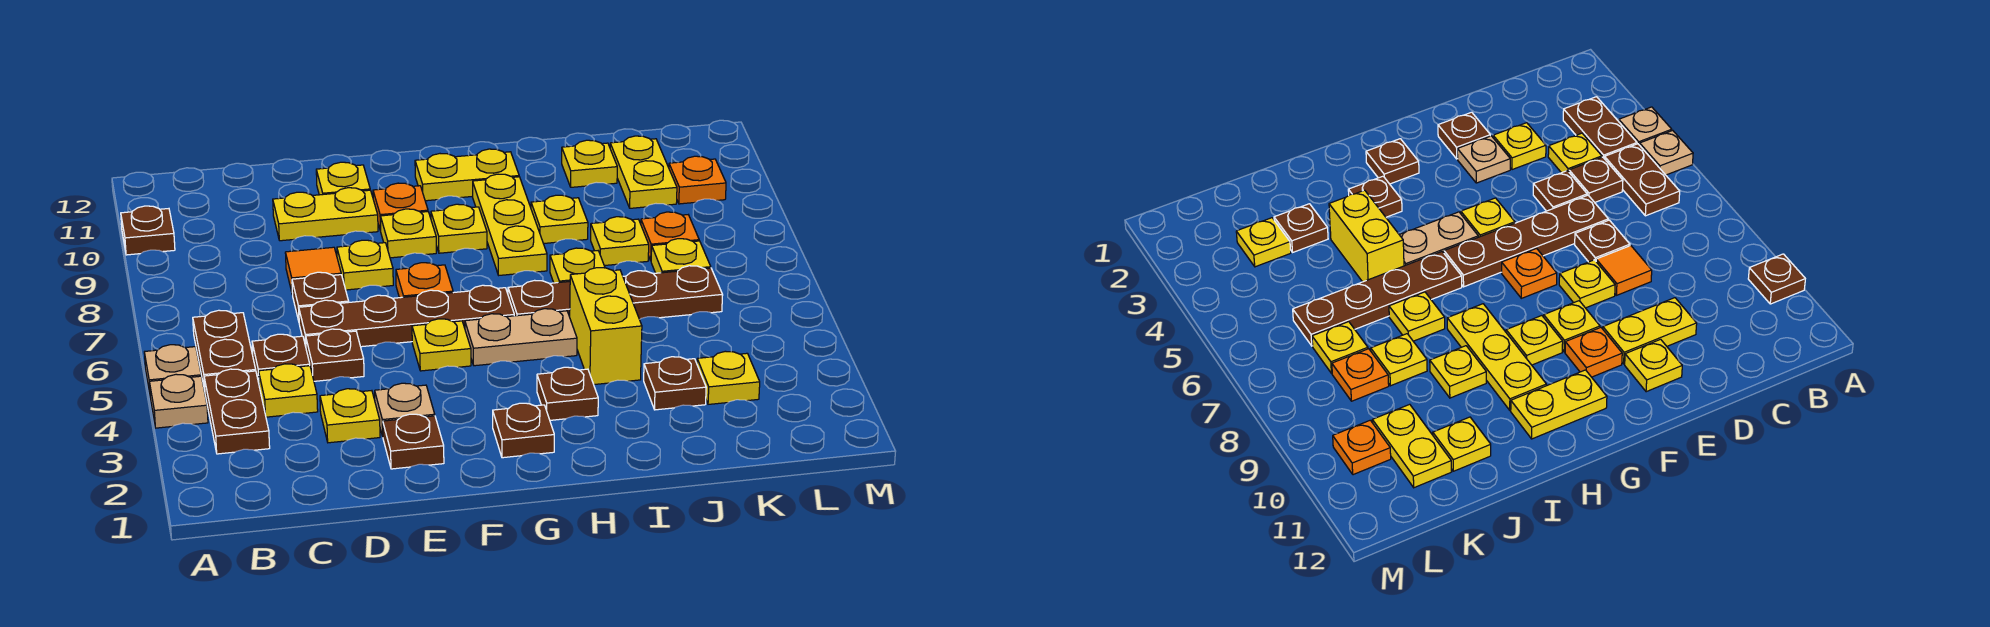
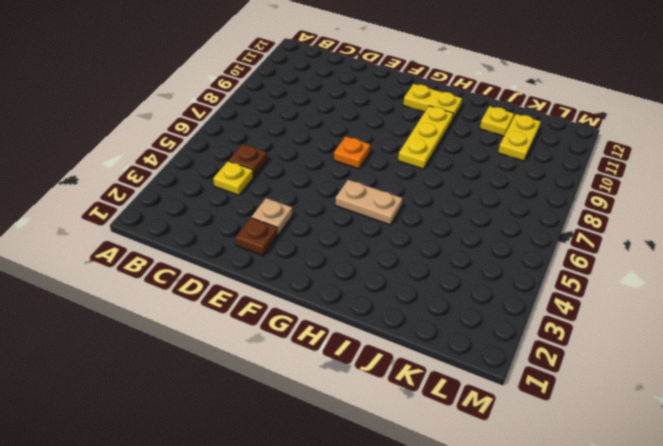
none -> tan plate A4 level 1
none -> tan plate A5 level 1
none -> brown plate A10 level 1
none -> brown plate B3:B4 level 1

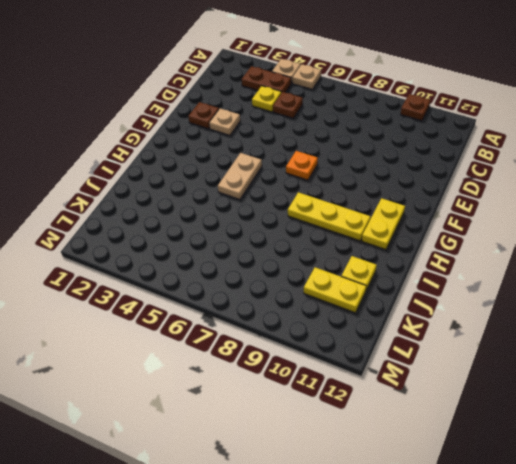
none -> brown plate B5:B6 level 1
none -> yellow plate D3 level 1
none -> brown plate D5 level 1
none -> brown plate D6:G6 level 1

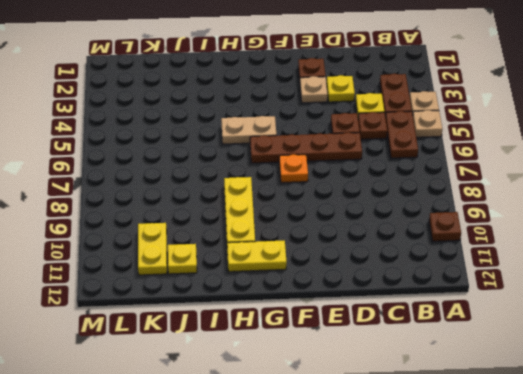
none -> brown plate D7 level 1
none -> orange tile D8 level 1
none -> yellow plate D10:E10 level 1
none -> yellow plate E8 level 1

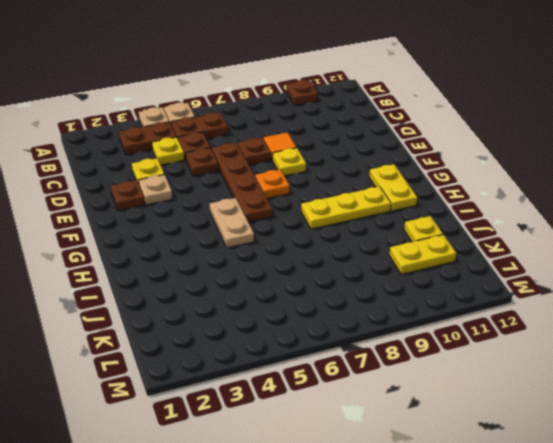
none -> yellow plate D10:E10 level 1
none -> yellow plate E11 level 1
none -> yellow plate F5 level 1
none -> yellow plate F9 level 1

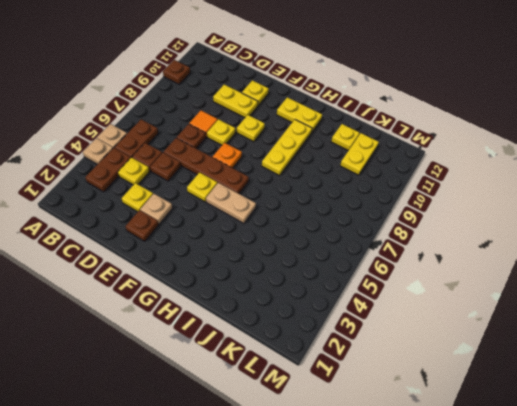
none -> orange plate F10 level 1
none -> brown plate G2 level 1
none -> yellow plate G9 level 1
none -> brown plate H3 level 1

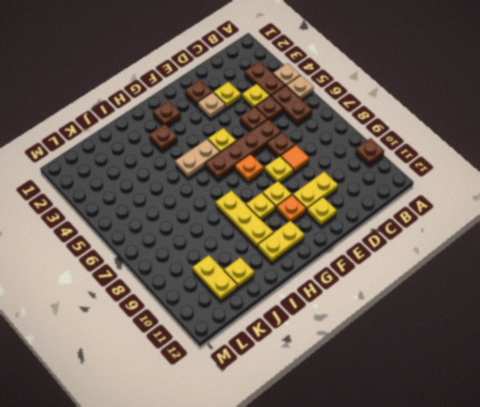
none -> brown plate H6:K6 level 1
none -> yellow brick I4:I5 level 1
none -> yellow plate I7 level 1
none -> yellow plate I9 level 1

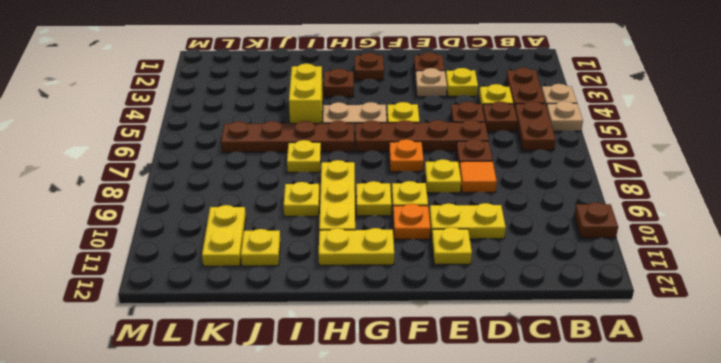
none -> brown plate J3 level 1
none -> yellow plate J8 level 1
none -> yellow plate K3 level 1
none -> yellow plate K7 level 1

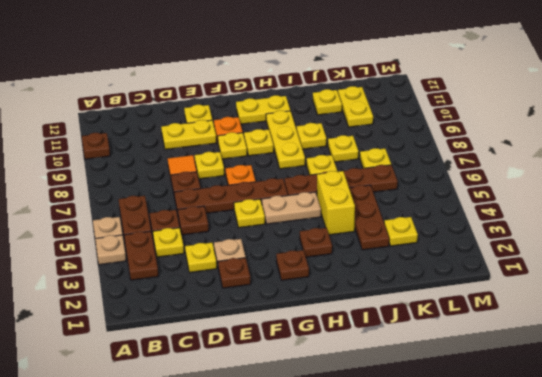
brown plate J3:J5 level 1 -> brown plate J3 level 1
none -> orange plate K8 level 1
none -> orange plate L10 level 1

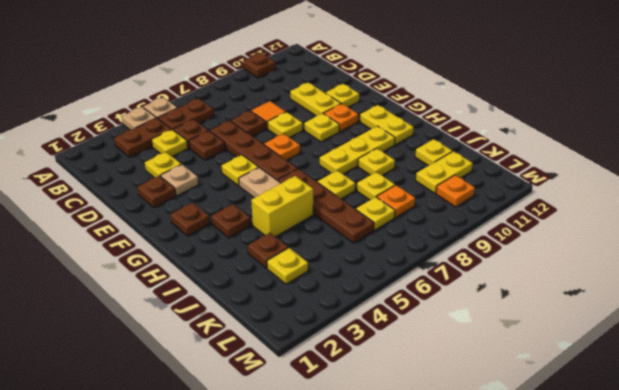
none -> yellow plate G9 level 1

